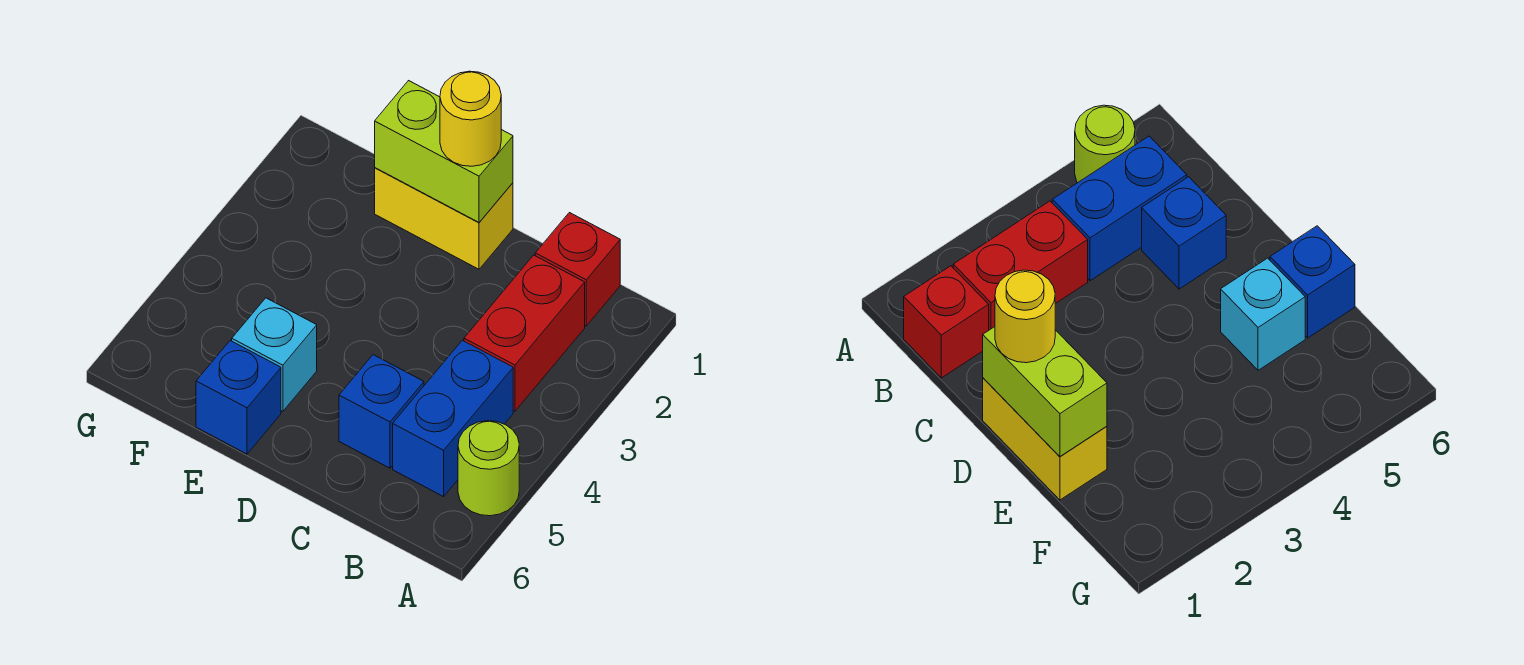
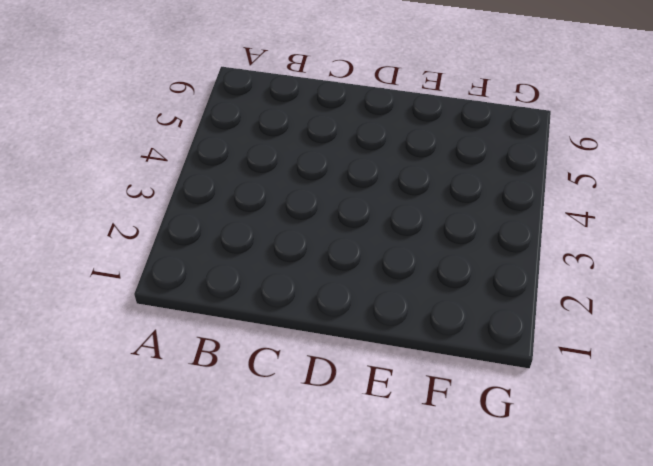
none -> lime round brick A5 level 1
none -> red brick B1 level 1

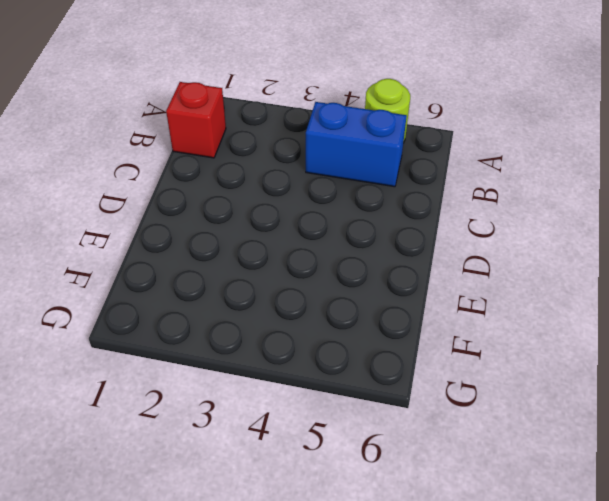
none -> red brick B2:B3 level 1
none -> blue brick C5 level 1

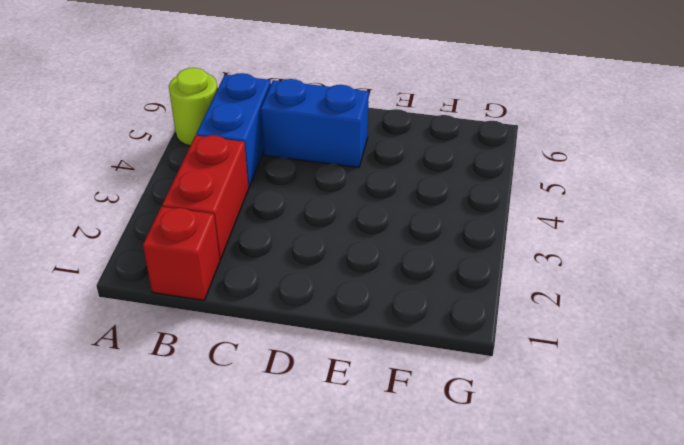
blue brick C5:D5 level 1 -> blue brick C5 level 1
none -> yellow brick D1:E1 level 1
none -> cyan brick E5 level 1

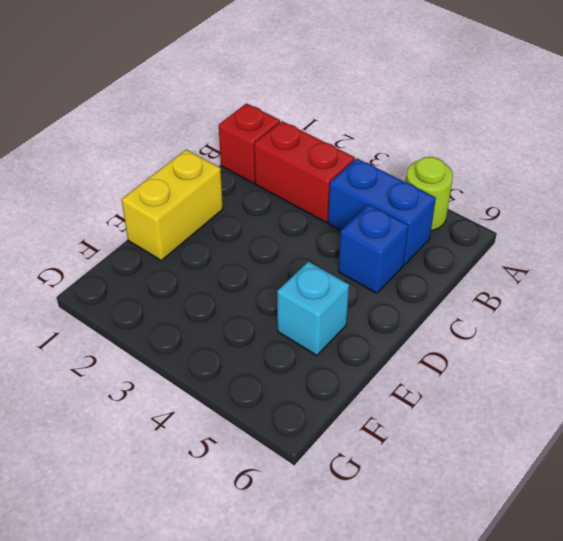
none -> blue brick E6 level 1
none -> lime brick D1:E1 level 2

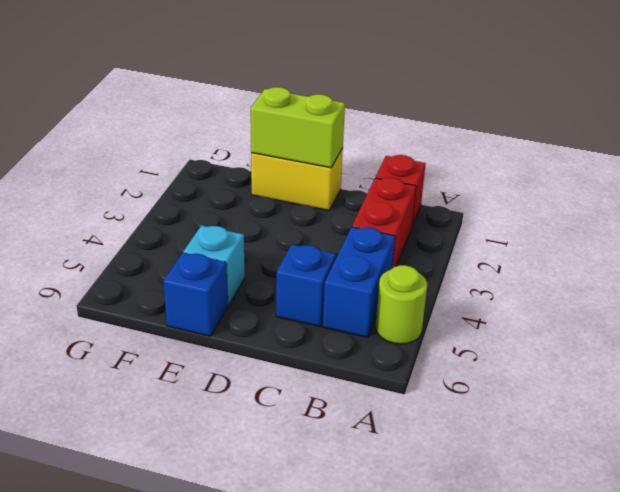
none -> yellow round brick D1 level 3

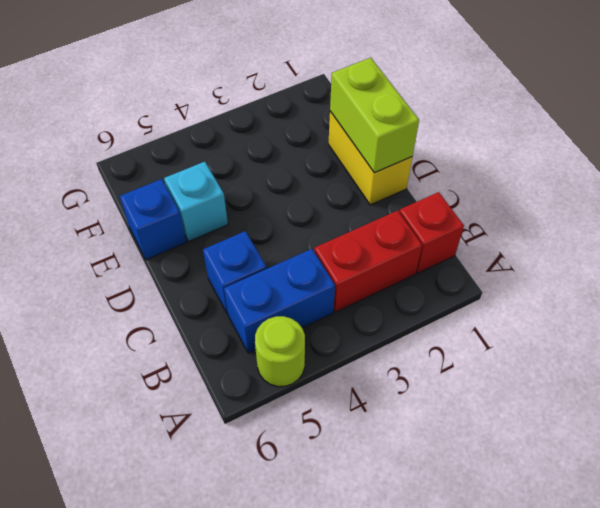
none -> yellow round brick D1 level 3

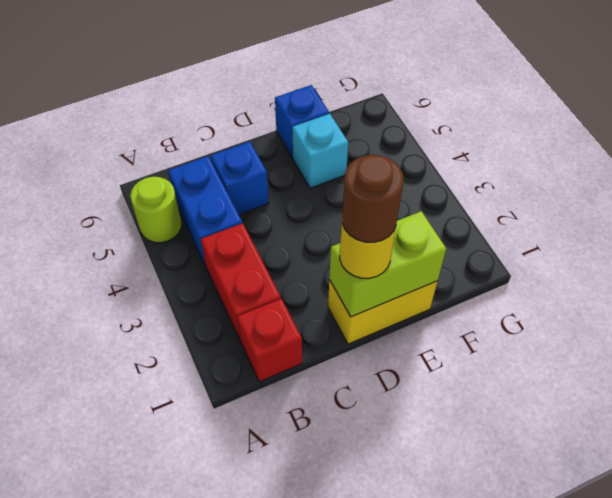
brown round brick D1 level 4 -> none

